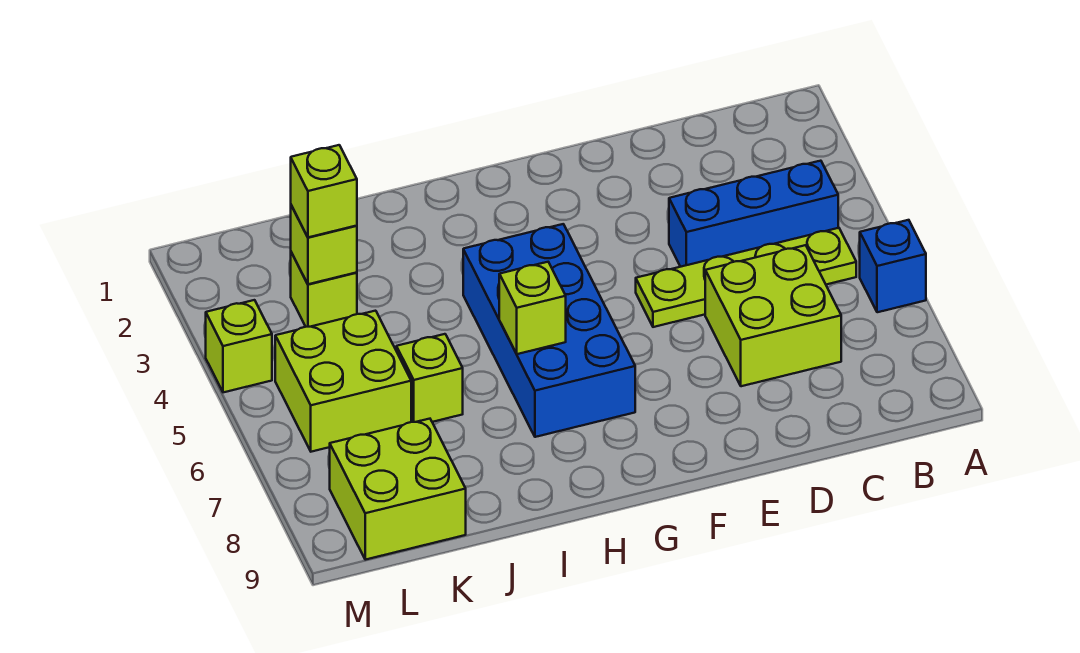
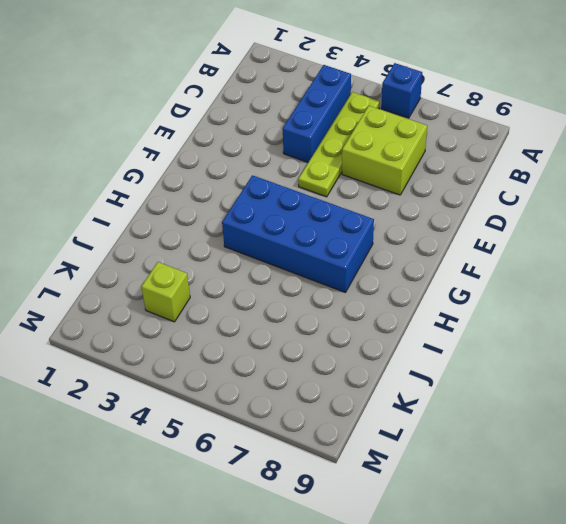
none -> lime brick J6 level 1
none -> lime brick K5:L6 level 1
none -> lime brick K8:L9 level 1

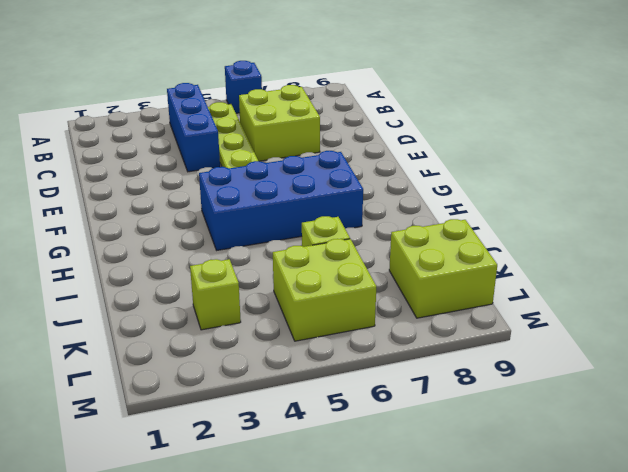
none -> lime brick M4 level 1
none -> lime brick H6 level 2
none -> lime brick K3 level 2

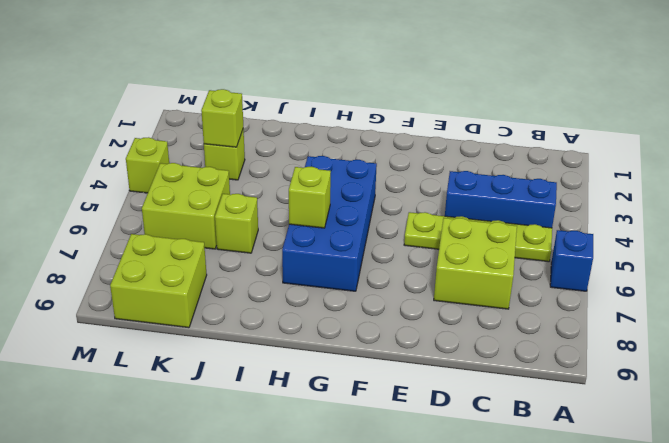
none -> lime brick K3 level 3

